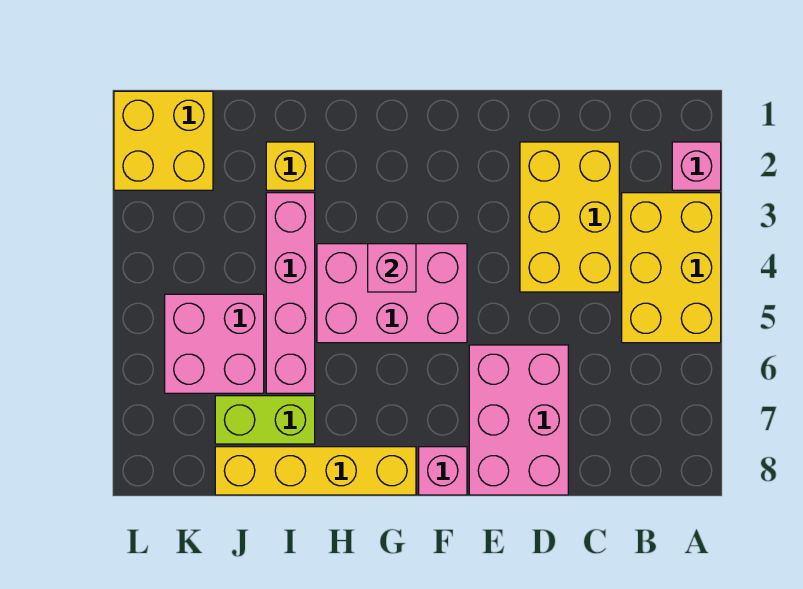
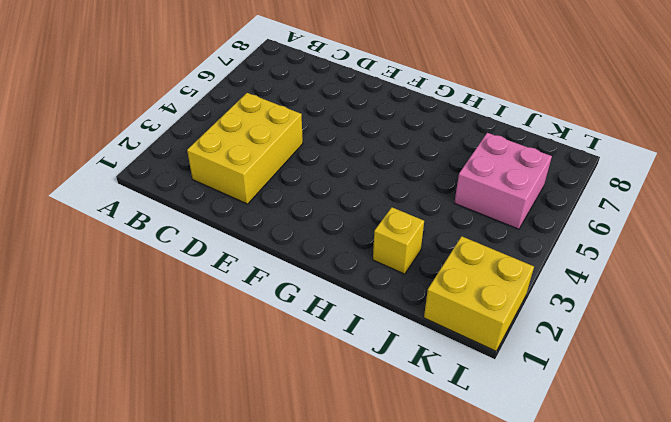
none -> pink brick A2 level 1
none -> yellow brick A3:B5 level 1
none -> pink brick D6:E8 level 1

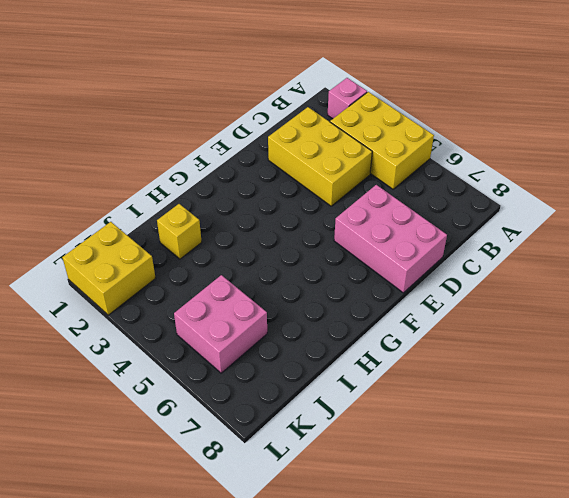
none -> pink brick F4:H5 level 1
none -> pink brick F8 level 1
none -> yellow brick G8:J8 level 1

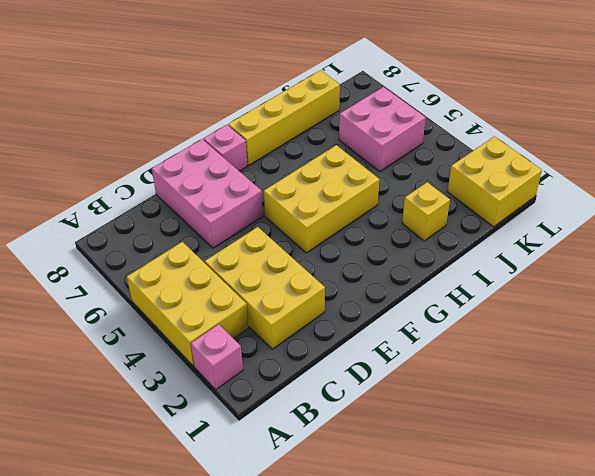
yellow brick F4:H5 level 1 -> pink brick F4:H5 level 1
none -> pink brick I3:I6 level 1
none -> lime brick I7:J7 level 1
none -> pink brick G4 level 2

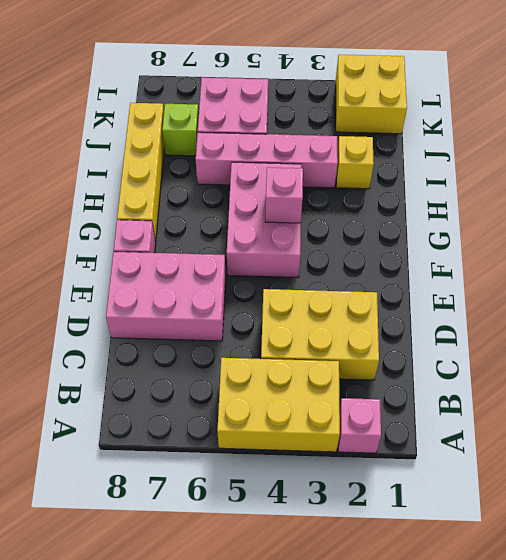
lime brick J7 level 1 -> lime brick I7:J7 level 1

